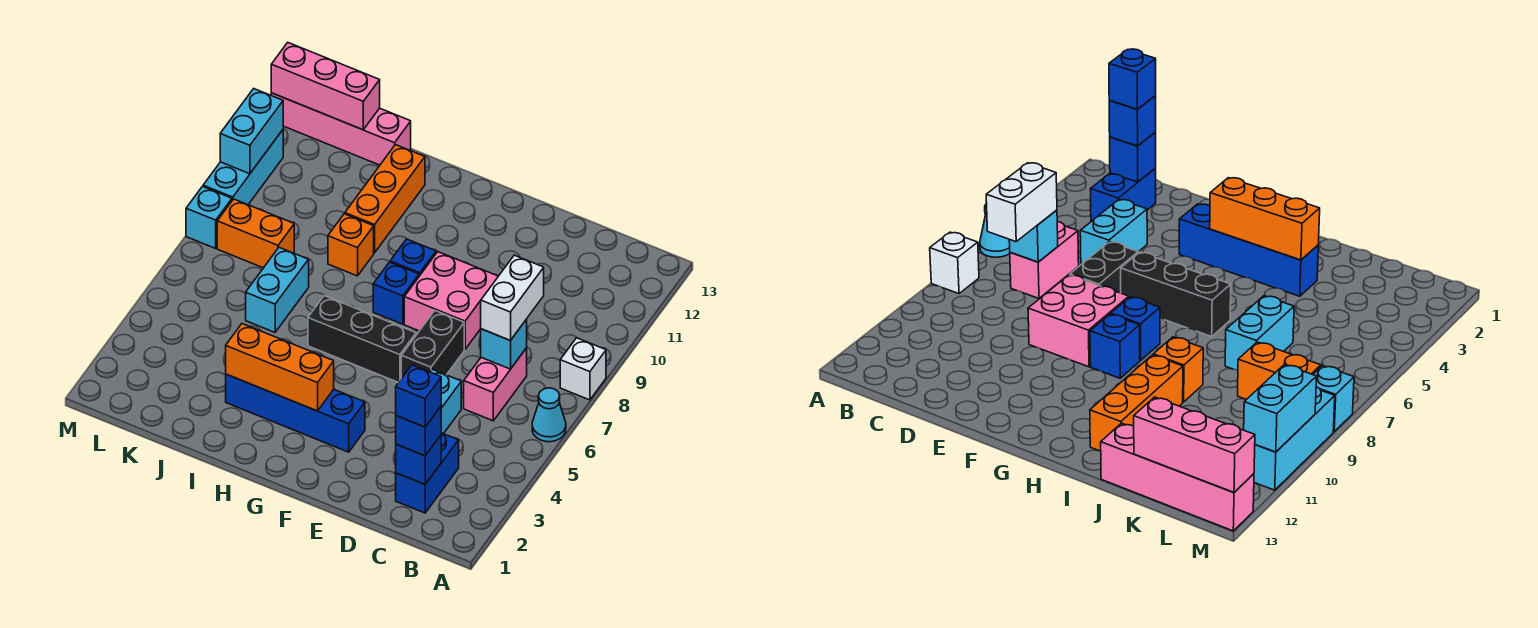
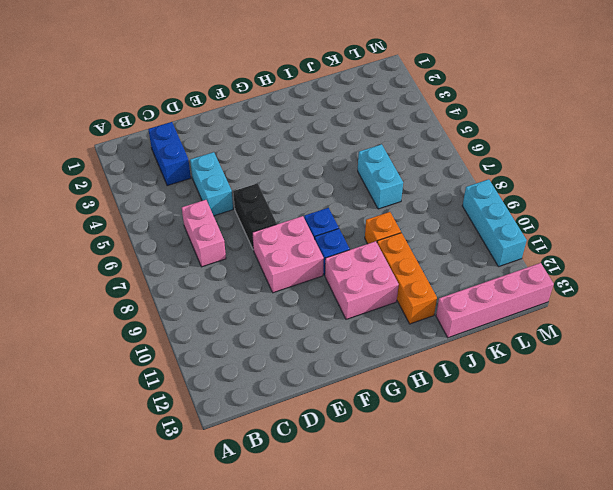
pink brick G10:H11 level 1 -> none
none -> cyan cone A6 level 1
none -> white brick A8 level 1
none -> blue brick F3:I3 level 1

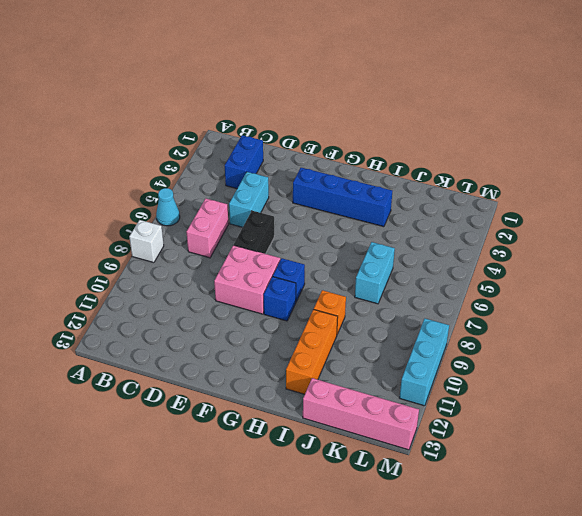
none -> black brick F6:H6 level 1
none -> orange brick K8:L8 level 1
none -> cyan brick M8 level 1

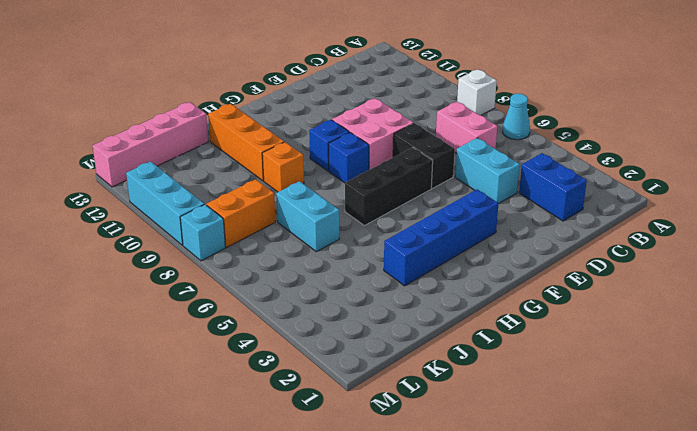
none -> blue brick C2 level 2
none -> cyan brick C7 level 2
none -> orange brick G3:I3 level 2

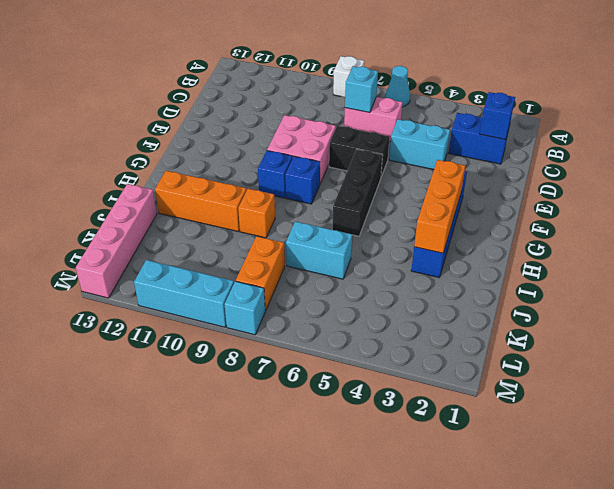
none -> pink brick K13:M13 level 2
none -> cyan brick M10:M11 level 2
none -> blue brick C2 level 3

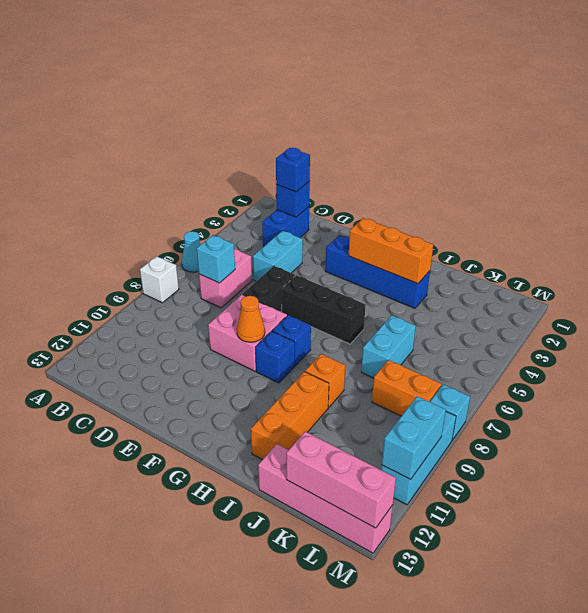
orange cone F9 level 2 -> none
none -> white brick C7:C8 level 3
none -> blue brick C2 level 4

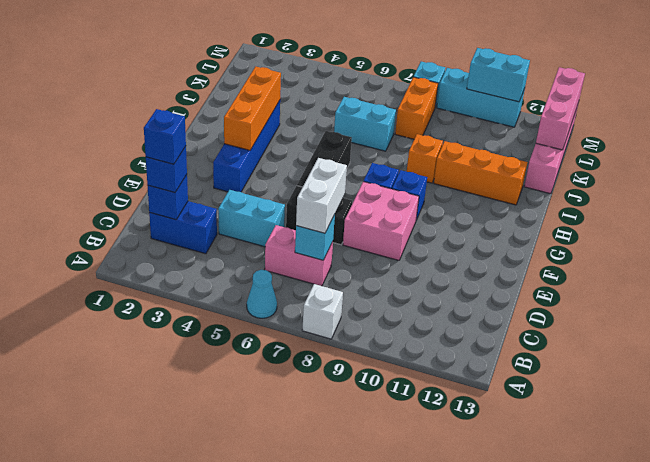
white brick C7:D7 level 3 -> white brick C7:C8 level 3

